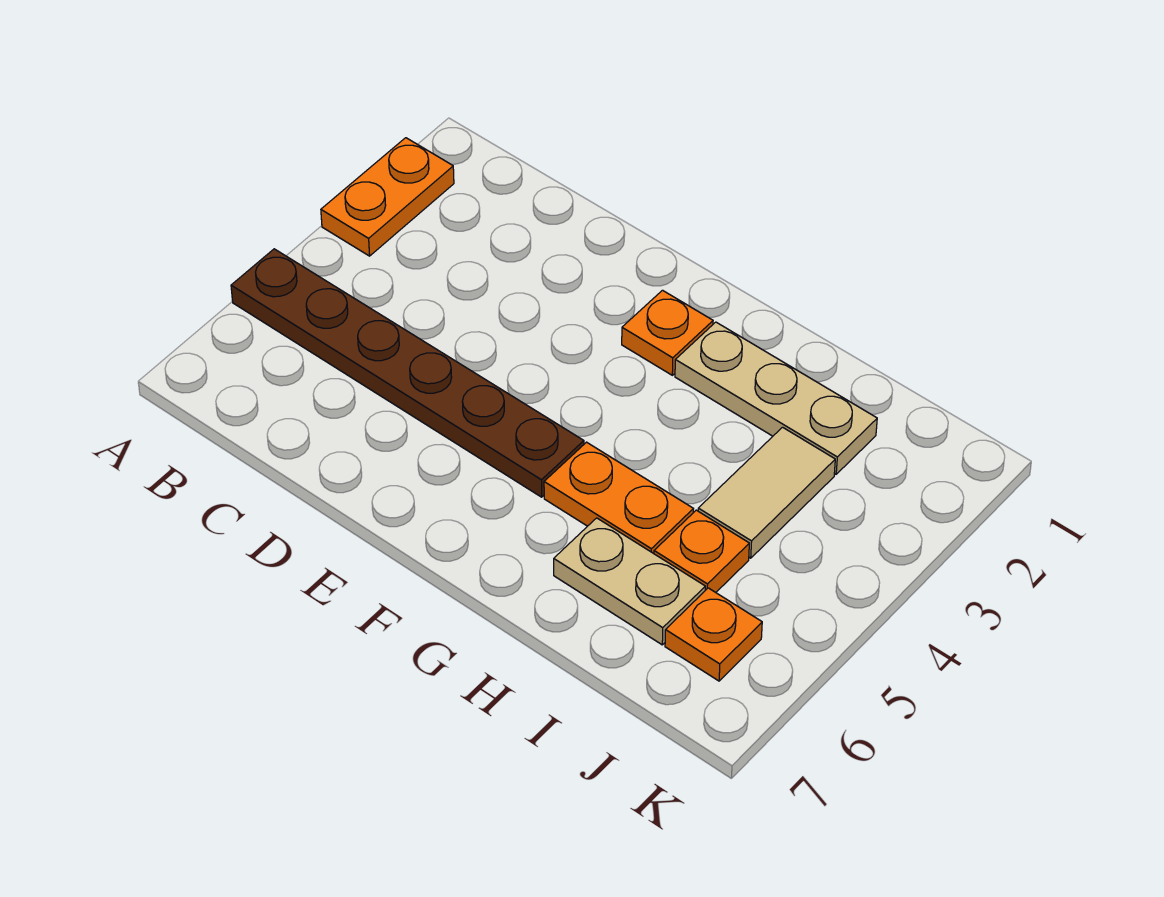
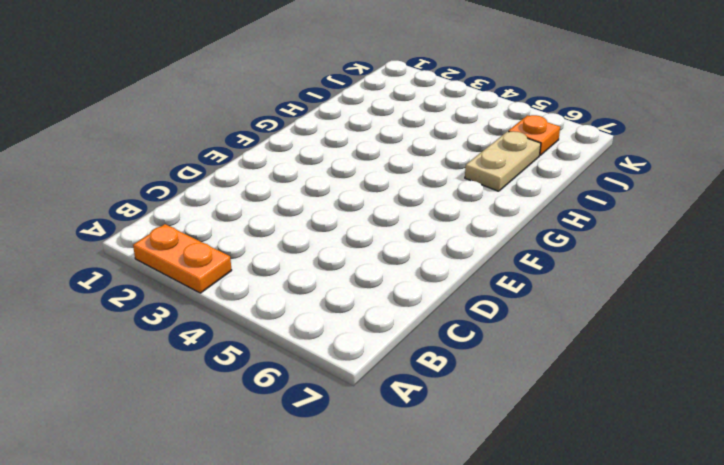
none -> brown plate A5:F5 level 1
none -> orange plate F2 level 1

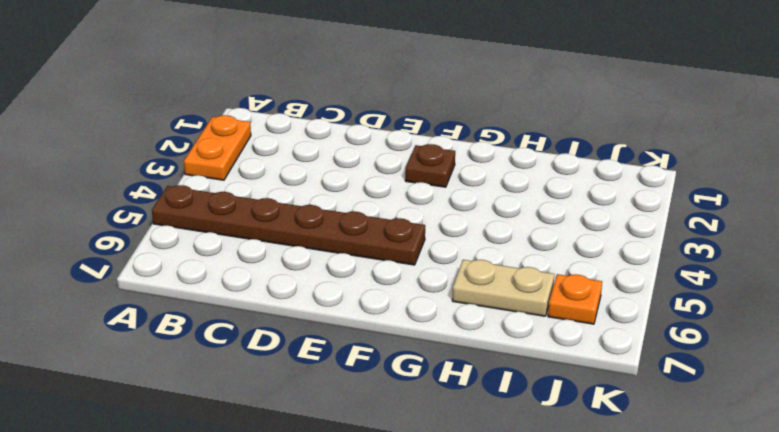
brown plate F2 level 1 -> orange plate F2 level 1
none -> tan plate G2:I2 level 1
none -> orange plate G5:H5 level 1

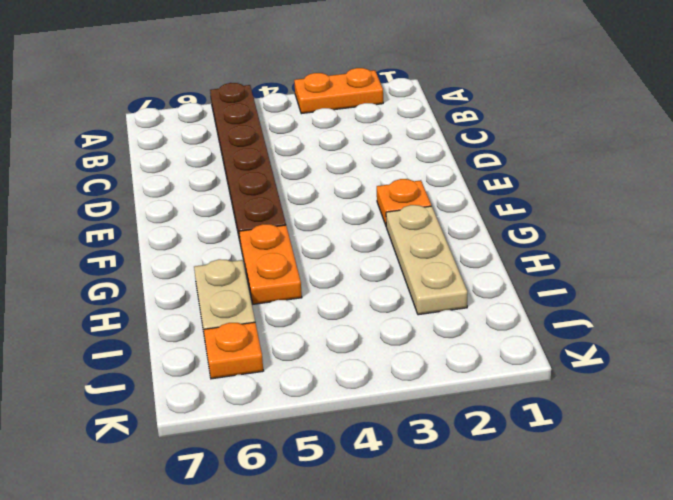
none -> tan tile I3:I4 level 1
none -> orange plate I5 level 1

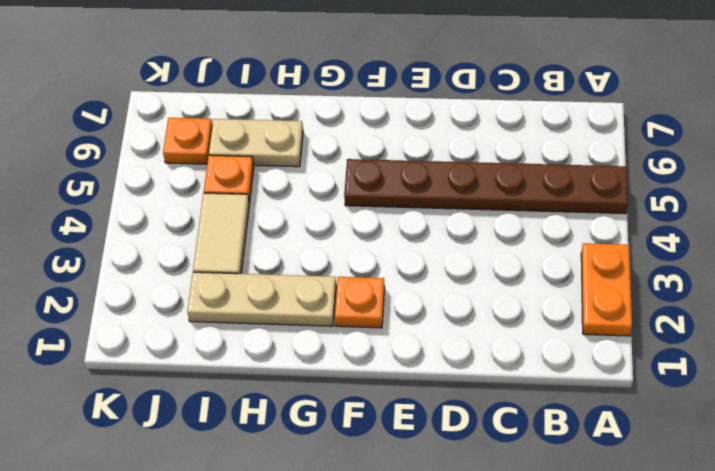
none -> orange plate G5:H5 level 1

